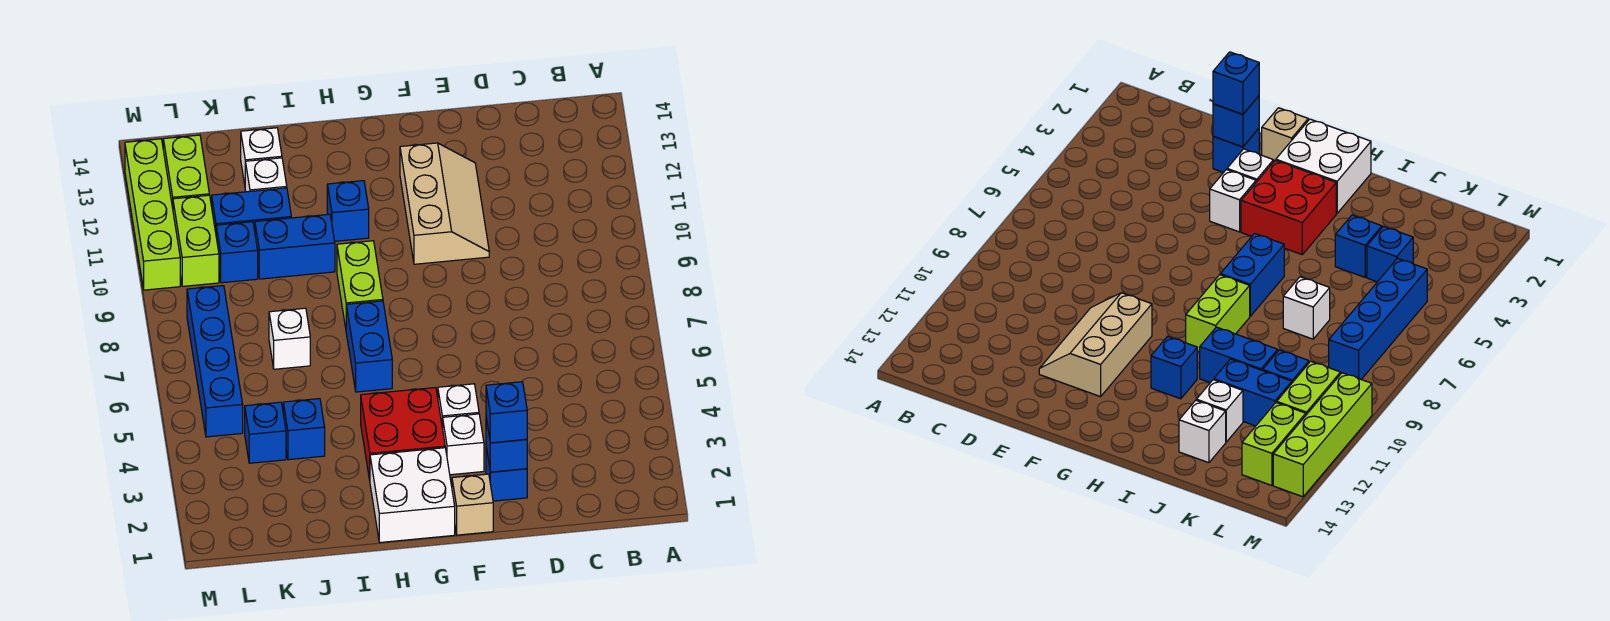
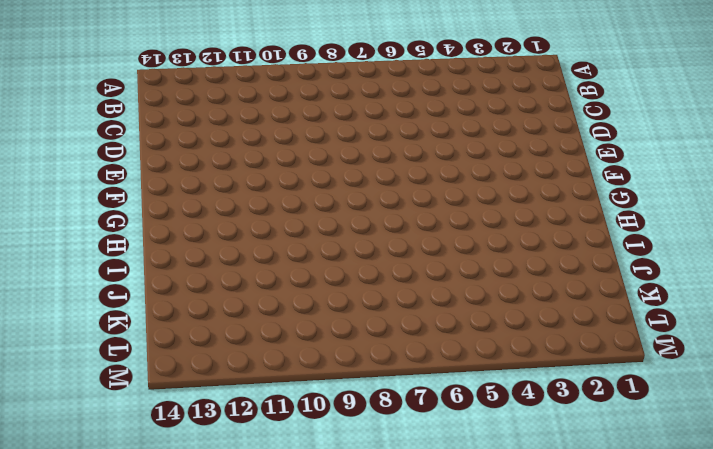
none -> blue brick E2 level 1
none -> tan slope E10:F12 level 1 top F
none -> tan brick F1 level 1

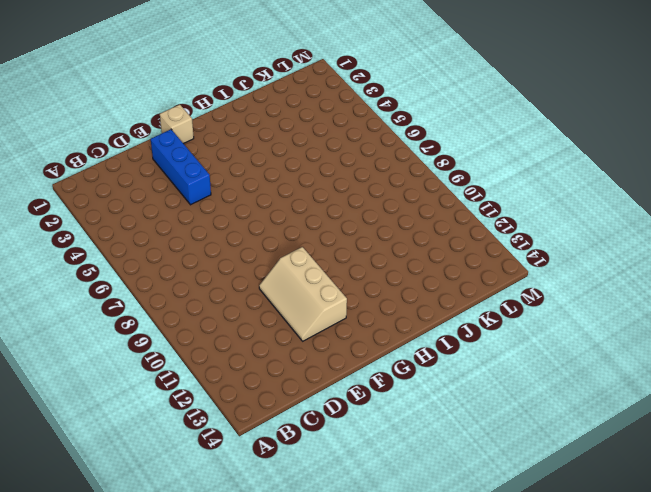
blue brick E2:E4 level 1 -> blue brick E2 level 1
none -> white brick F3 level 1
none -> white brick F4 level 1
none -> white brick G1:H2 level 1

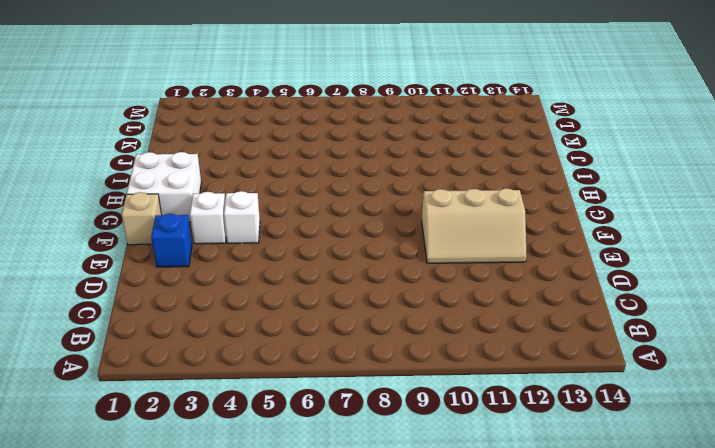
none -> red brick G3:H4 level 1
none -> blue brick H6:H7 level 1
none -> lime brick H8:H9 level 1

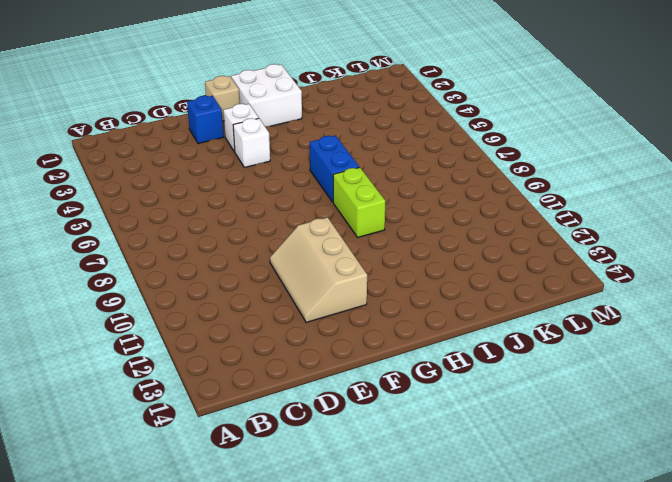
none -> red brick G3:H4 level 1
none -> blue brick H11 level 1
none -> blue brick I10:J10 level 1

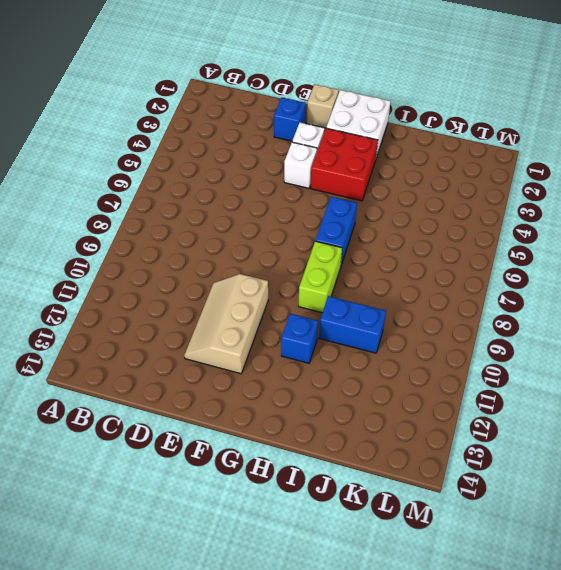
none -> blue brick J4 level 1
none -> white brick J7 level 1
none -> blue brick J11:K11 level 1

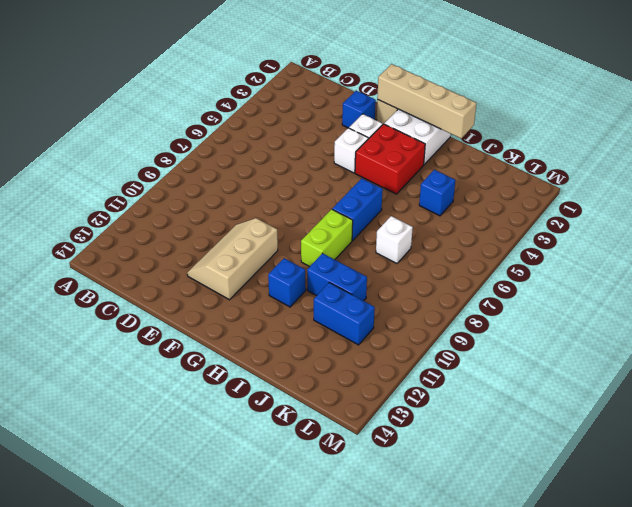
tan brick F1:I1 level 2 -> none
none -> white brick J12 level 1
none -> white brick J13 level 1
none -> blue brick K4 level 1

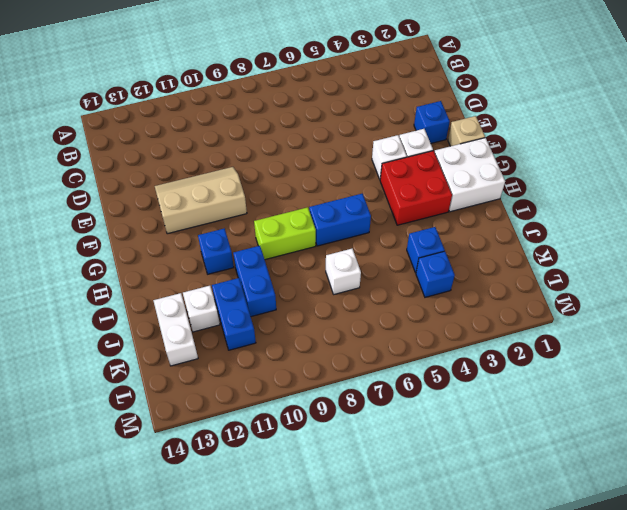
white brick J13:K13 level 1 -> white brick J13 level 1
none -> blue brick K10 level 1
none -> blue brick L5:L8 level 1
none -> lime brick L10:L11 level 1

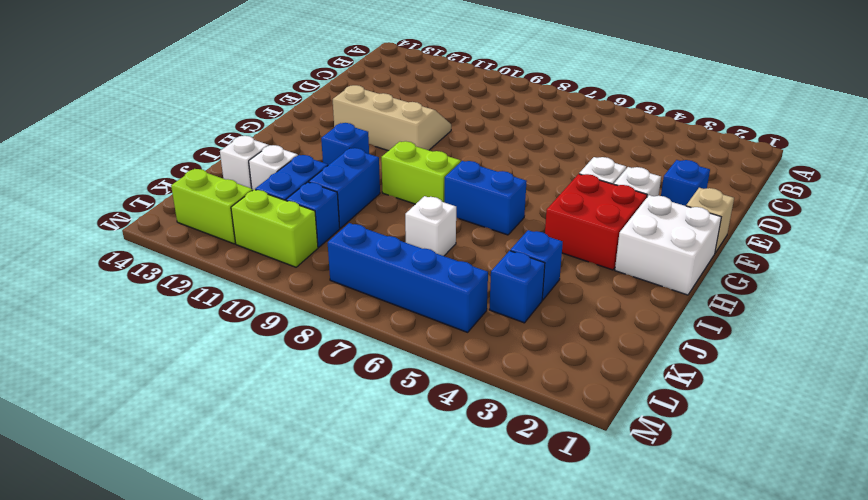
none -> lime brick M10:M13 level 1
none -> blue brick E2 level 2
none -> blue brick E2 level 3

